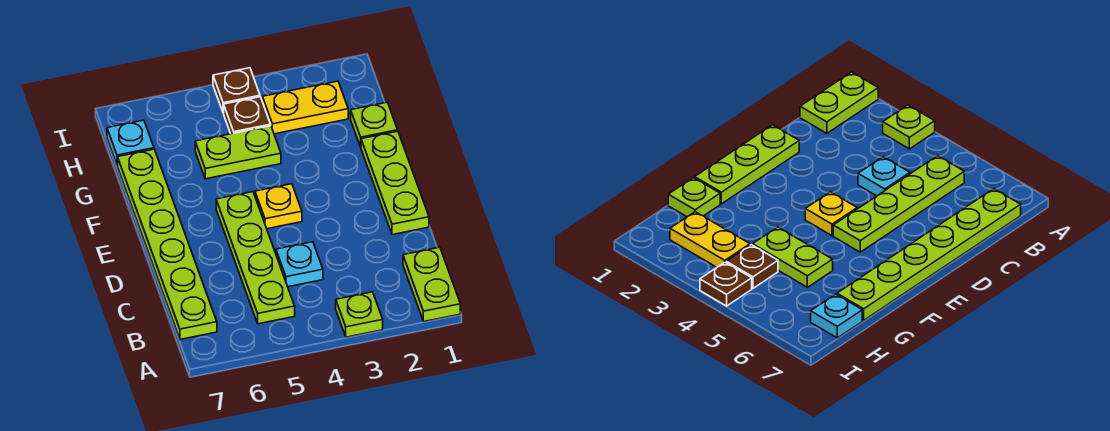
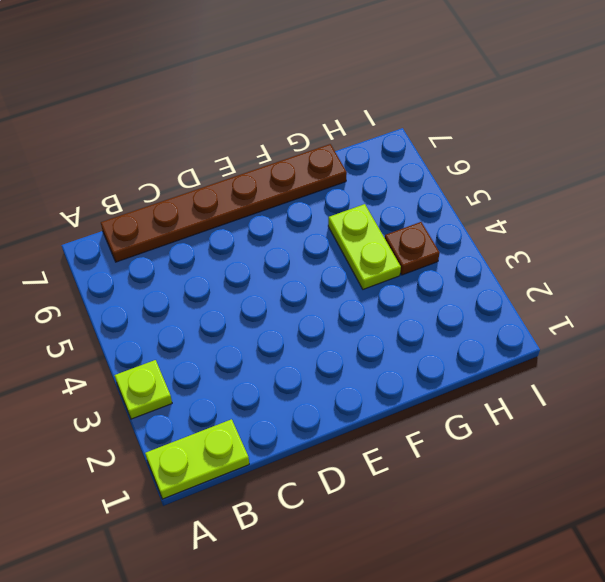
brown plate B7:G7 level 1 -> lime plate B7:G7 level 1
none -> lime plate B5:E5 level 1
none -> cyan plate C4 level 1
none -> lime plate D1:F1 level 1

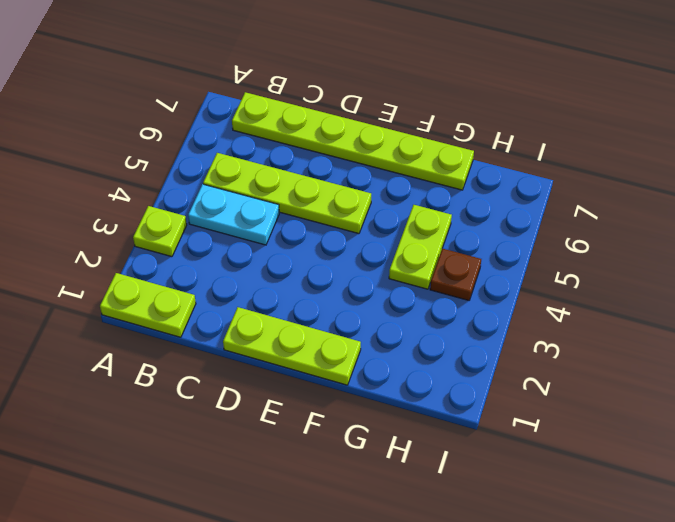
cyan plate B4:C4 level 1 -> cyan plate C4 level 1
none -> yellow plate E4 level 1
none -> lime plate G1 level 1
none -> yellow plate H2:H3 level 1

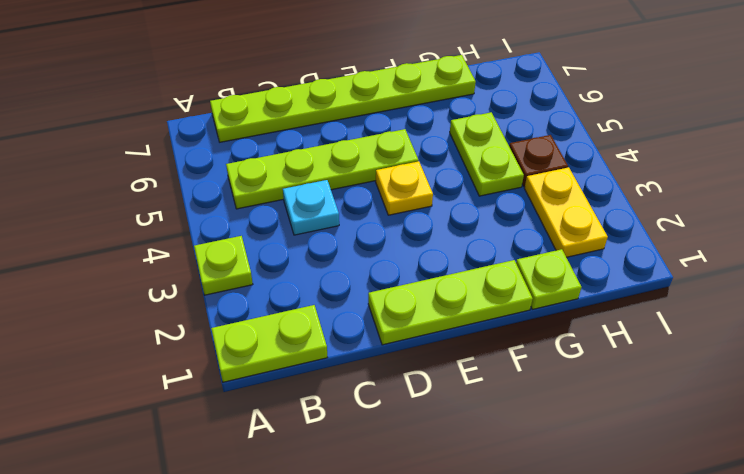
none -> cyan plate H7 level 1
none -> brown plate I4 level 1

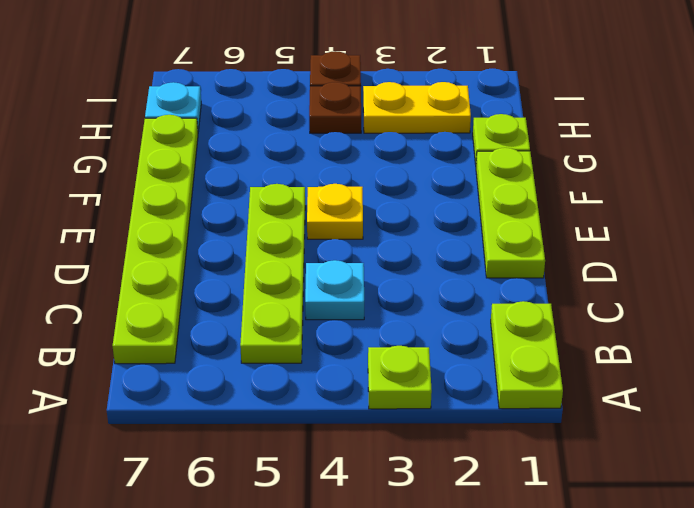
none -> lime plate G4:G5 level 1

